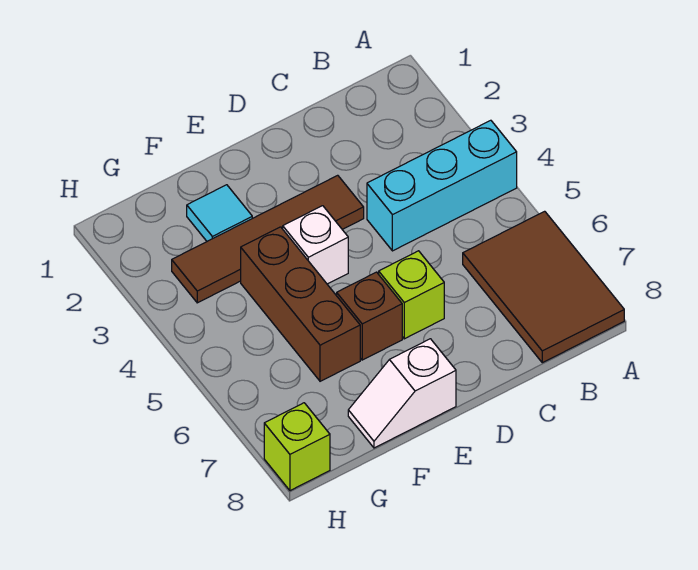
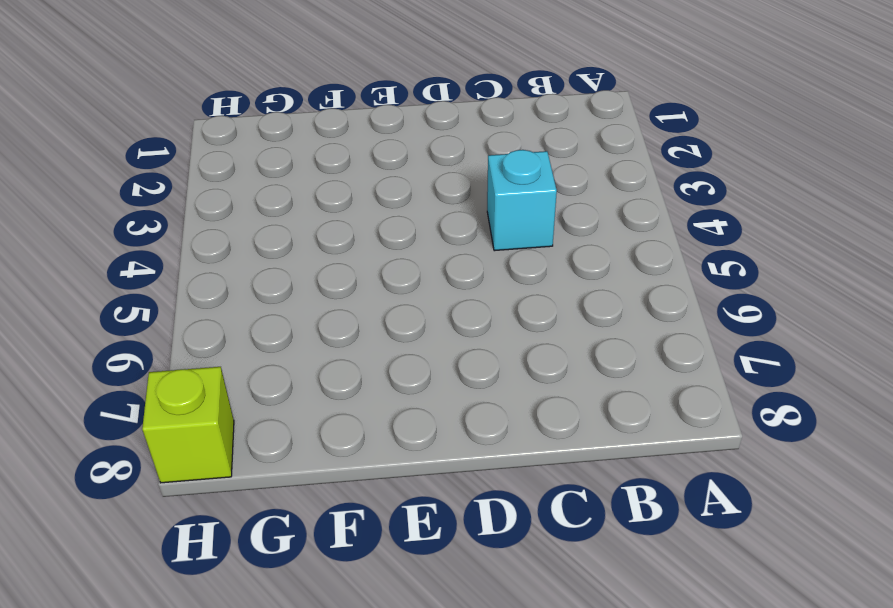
cyan brick C4 level 1 -> cyan brick A4:C4 level 1
none -> brown tile A6:B8 level 1
none -> brown tile D3:G3 level 1

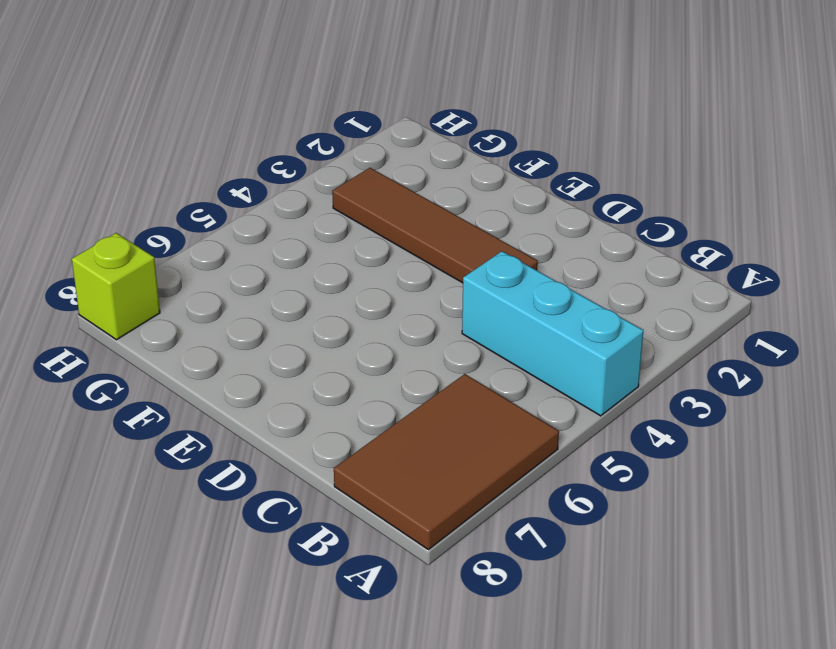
none -> lime brick D6 level 1
none -> white brick E4 level 1

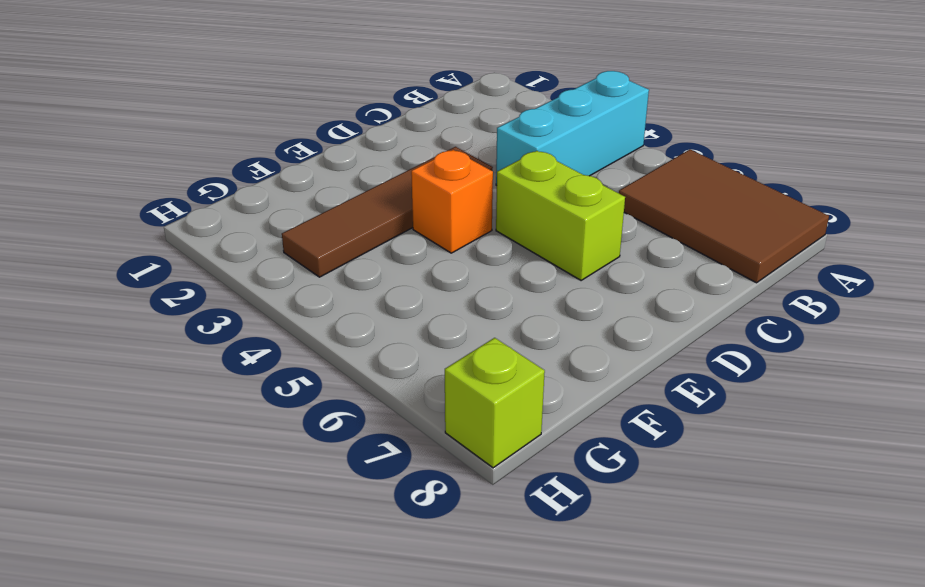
lime brick D5:D6 level 1 -> lime brick D6 level 1
orange brick E4 level 1 -> white brick E4 level 1
none -> brown brick E6 level 1
none -> white slope E8:F8 level 1 top E

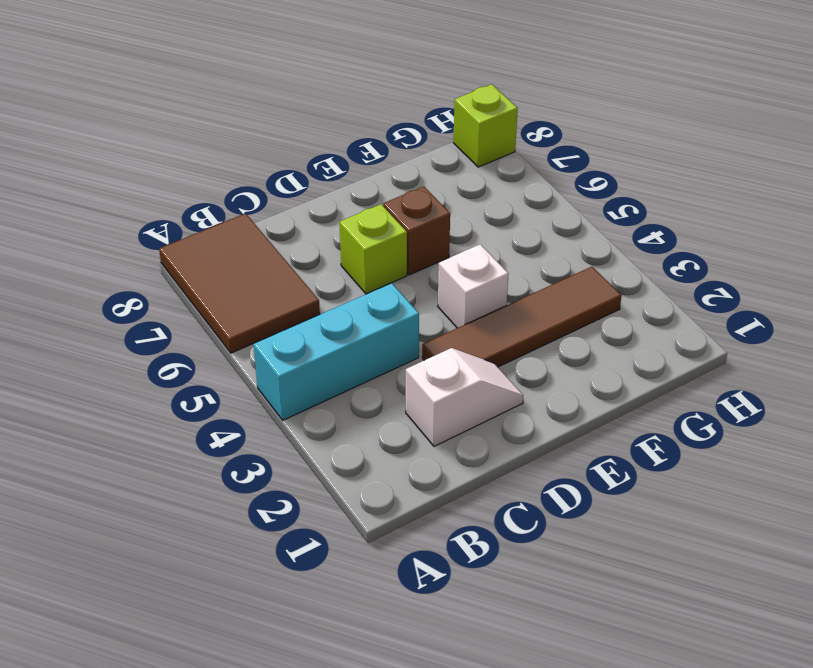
white slope C2:D2 level 1 top C -> white slope E8:F8 level 1 top E
none -> cyan tile F2 level 1
none -> brown brick F4:F6 level 1

